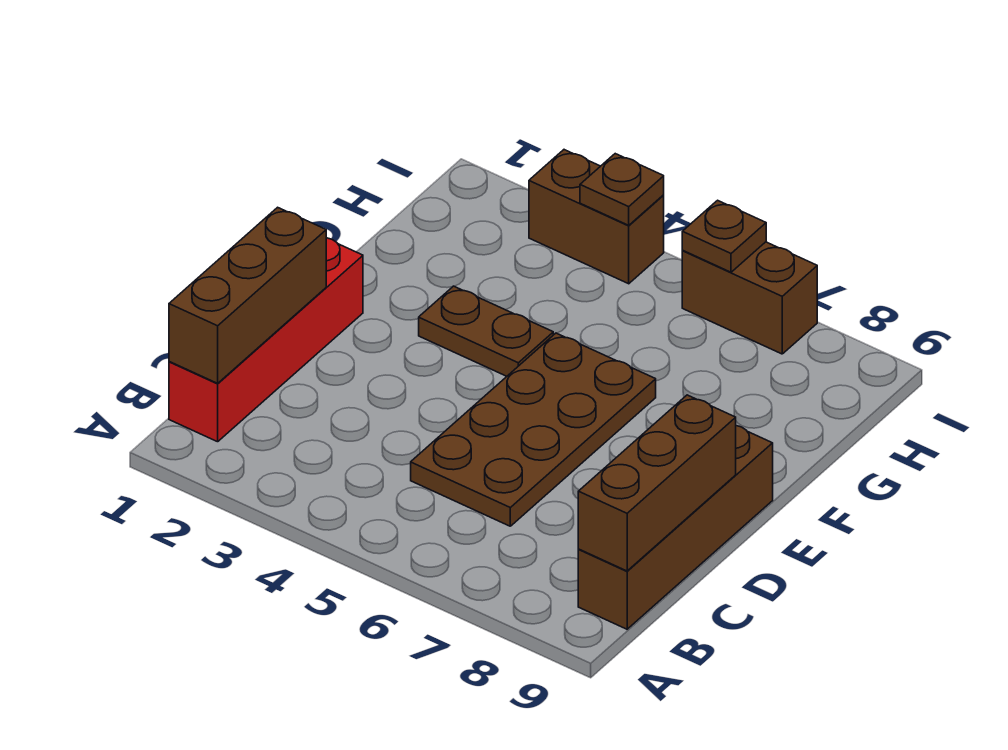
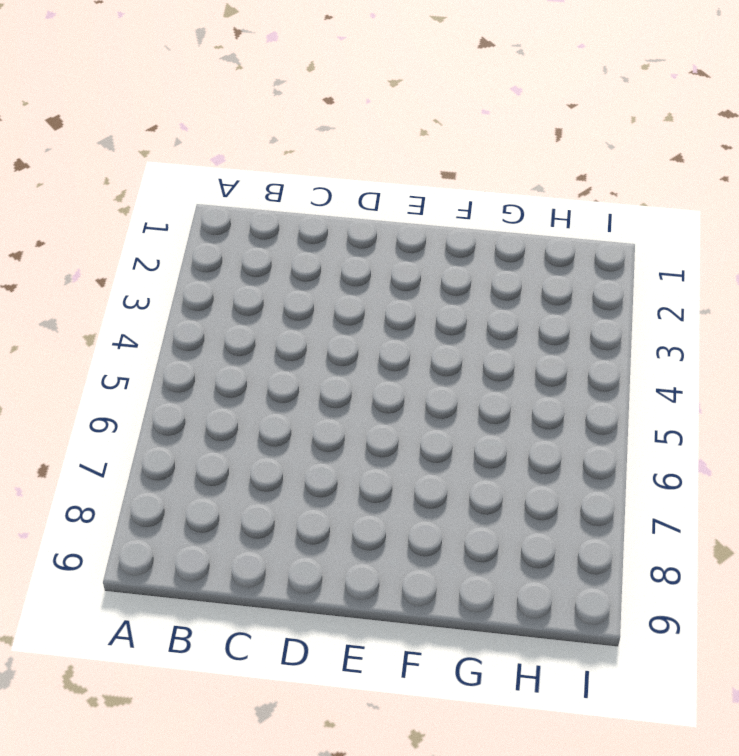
none -> red brick B1:E1 level 1
none -> brown brick B9:E9 level 1

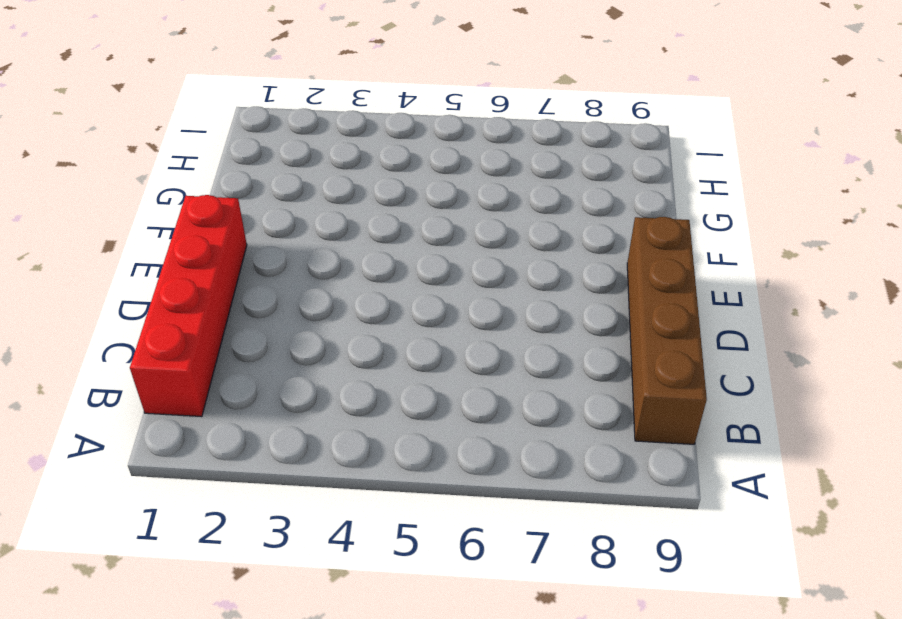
none -> brown plate C5:F6 level 1
none -> brown plate F3:F4 level 1

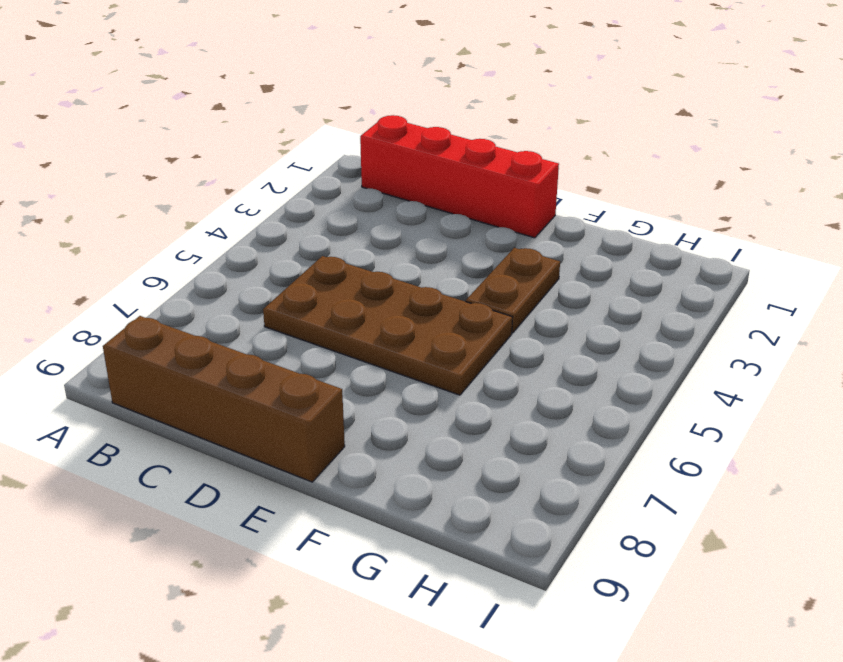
none -> brown brick I3:I4 level 1
none -> brown brick I6:I7 level 1

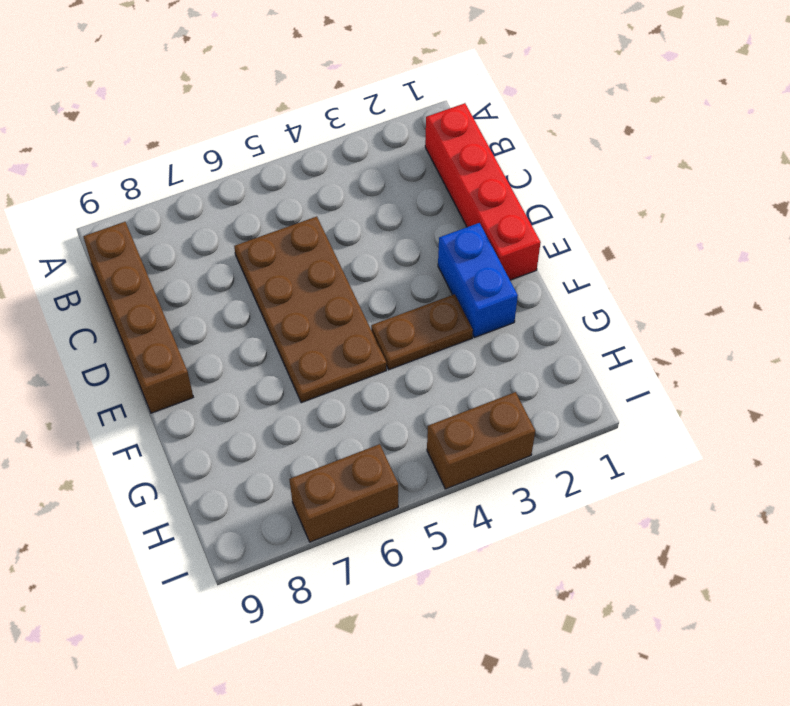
blue brick E2:F2 level 1 -> none
none -> brown brick B1:D1 level 2
none -> brown brick B9:D9 level 2

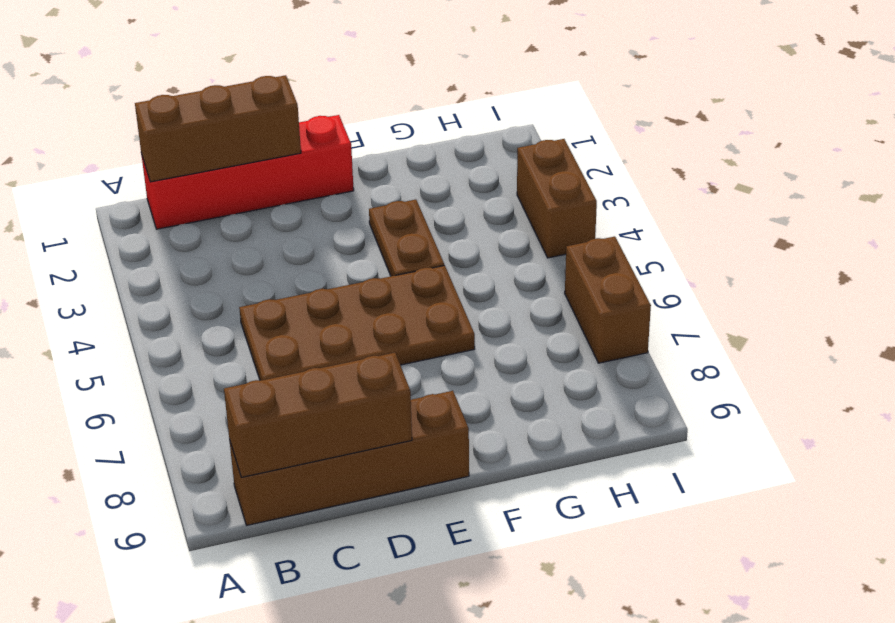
none -> brown plate I4 level 2
none -> brown plate I6 level 2

